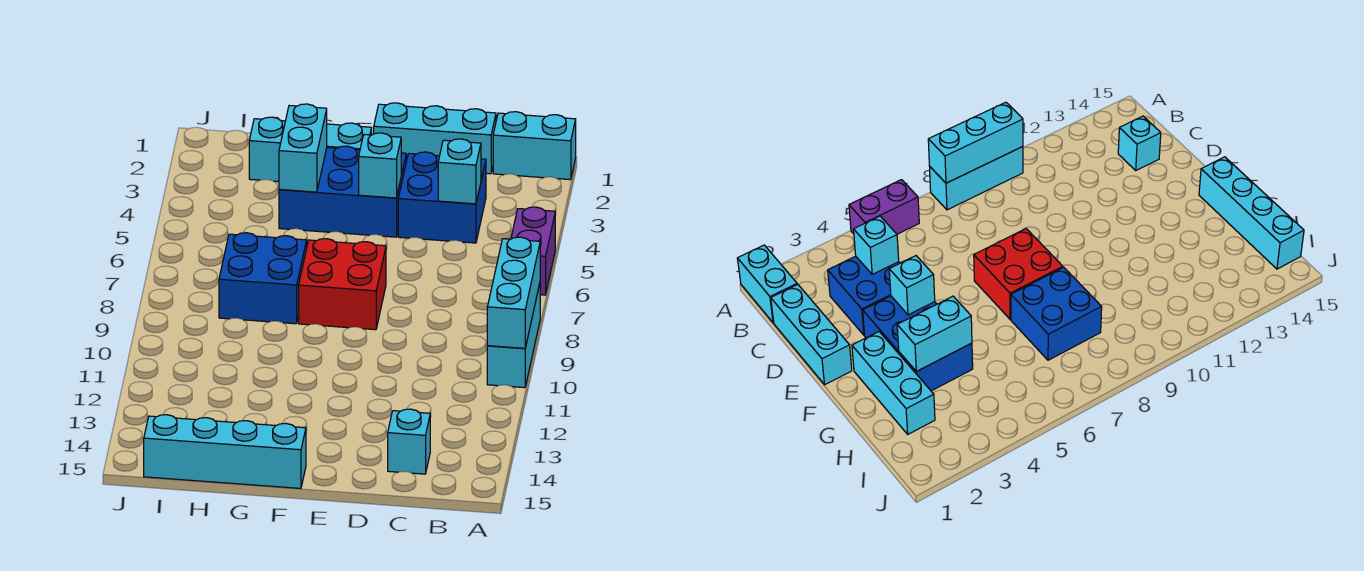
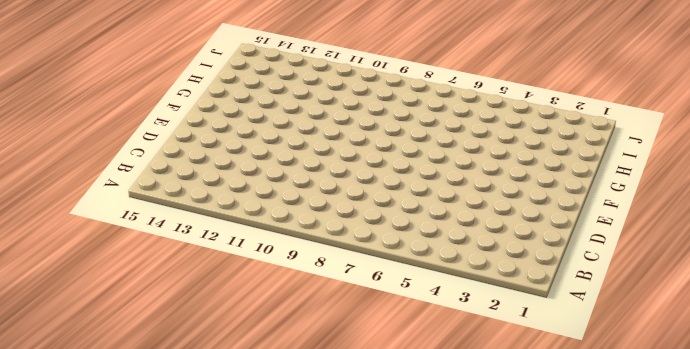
none -> cyan brick A1:B1 level 1
none -> purple brick A5:A6 level 1
none -> cyan brick A8:A10 level 1

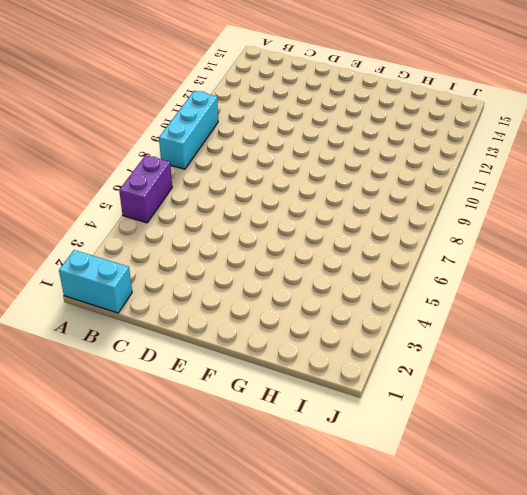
none -> cyan brick C1:E1 level 1
none -> blue brick C3:D4 level 1
none -> cyan brick C14 level 1

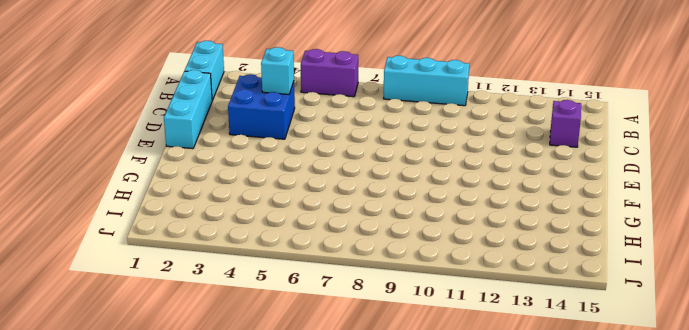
purple brick C14 level 1 -> cyan brick C14 level 1
none -> blue brick E3:G4 level 1
none -> red brick E7:F8 level 1
none -> cyan brick F2:H2 level 1

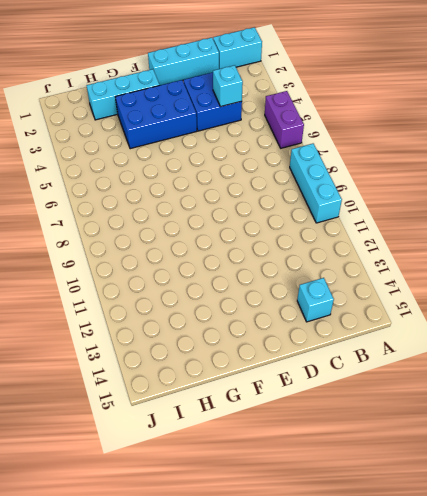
none -> red brick E7:F8 level 1
none -> cyan brick F15:I15 level 1
none -> blue brick G7:H8 level 1

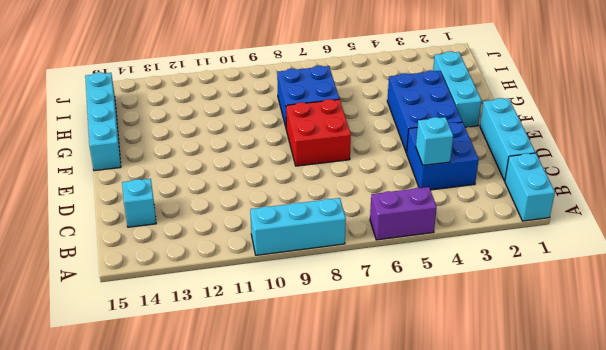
none -> cyan brick A8:A10 level 2
none -> cyan brick E4 level 2
none -> cyan brick G3:G4 level 2

